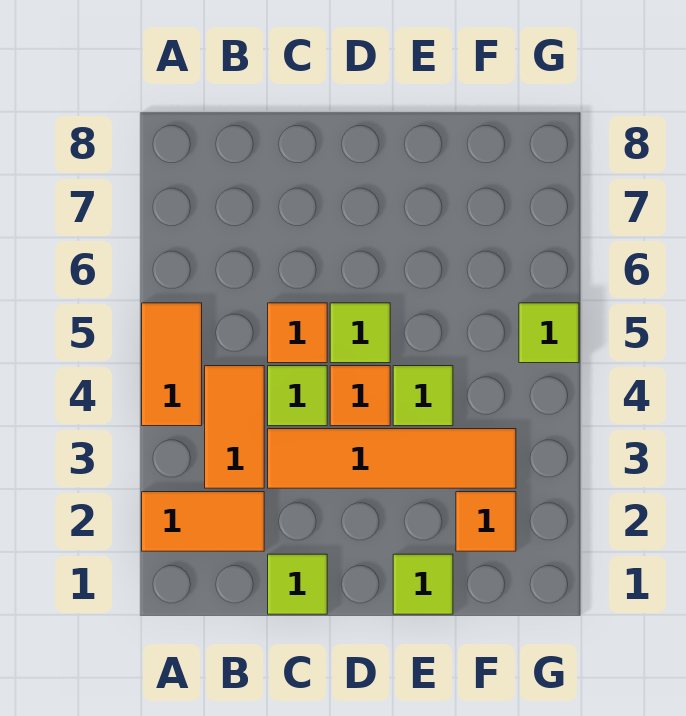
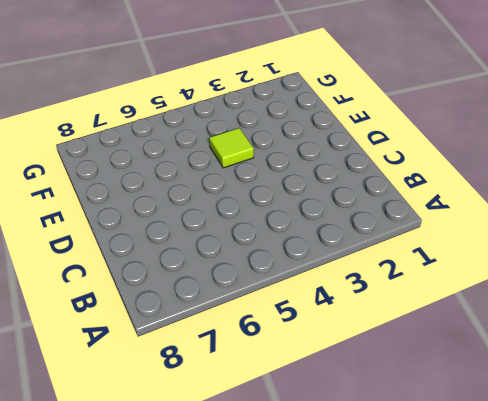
none -> orange tile A2:B2 level 1
none -> orange tile A4:A5 level 1
none -> orange tile B3:B4 level 1

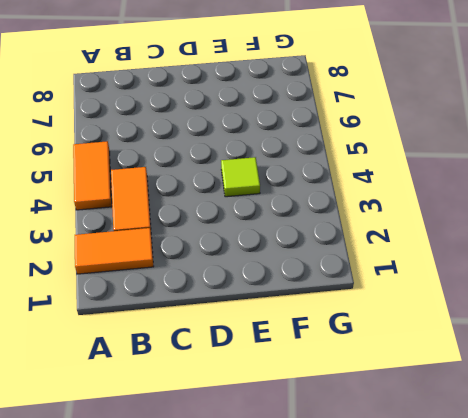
none -> lime tile C1 level 1
none -> orange tile C3:F3 level 1
none -> lime tile C4 level 1

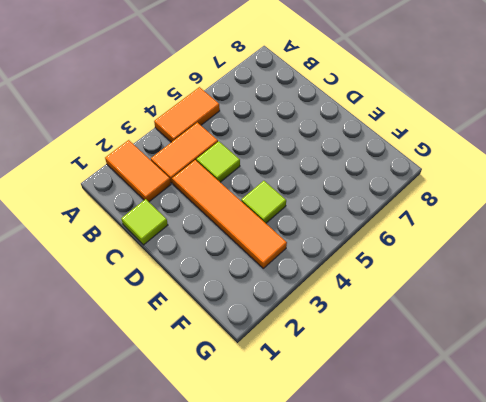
none -> orange tile C5 level 1
none -> orange tile D4 level 1
none -> lime tile D5 level 1

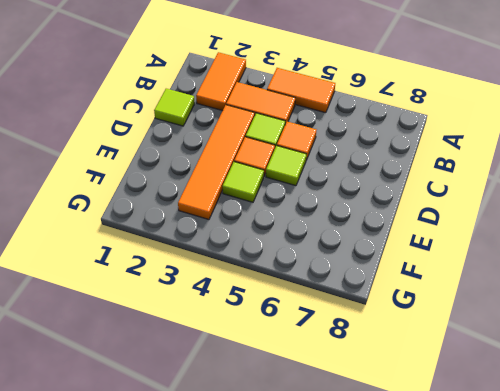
none -> lime tile E1 level 1
none -> orange tile F2 level 1
none -> lime tile G5 level 1

